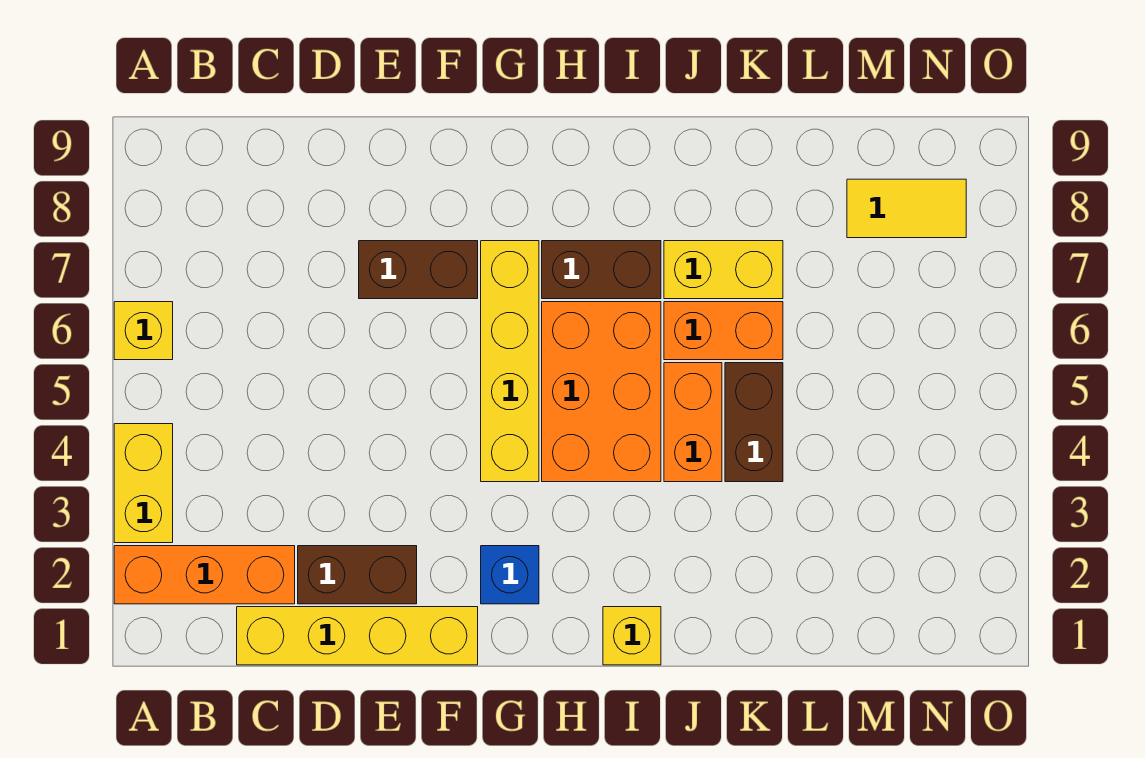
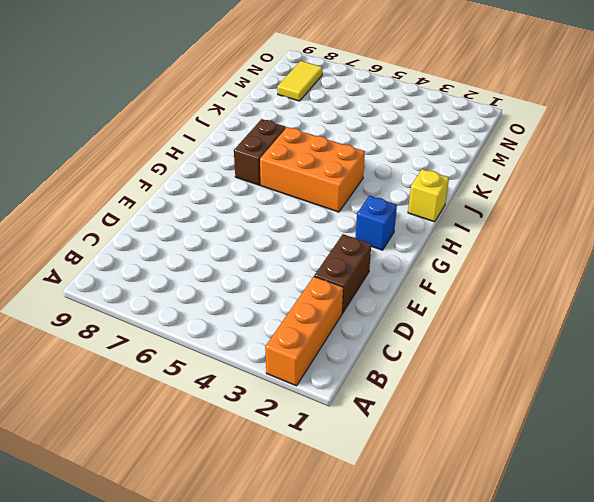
none -> yellow brick A3:A4 level 1
none -> yellow brick A6 level 1
none -> yellow brick C1:F1 level 1

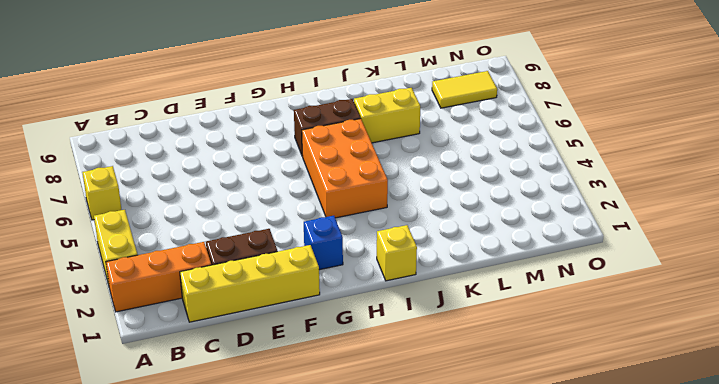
none -> brown brick E7:F7 level 1
none -> yellow brick G4:G7 level 1
none -> orange brick J4:J5 level 1

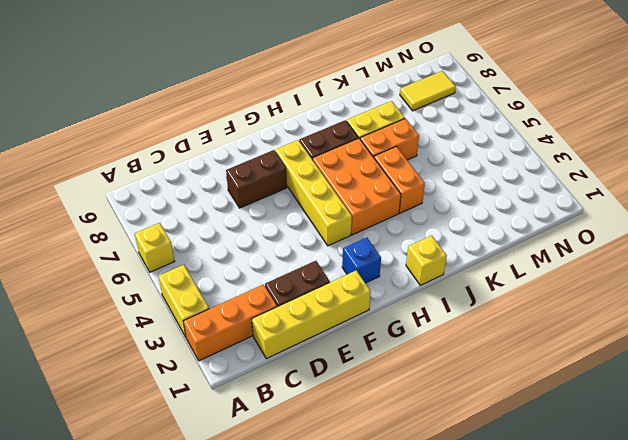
none -> brown brick K4:K5 level 1

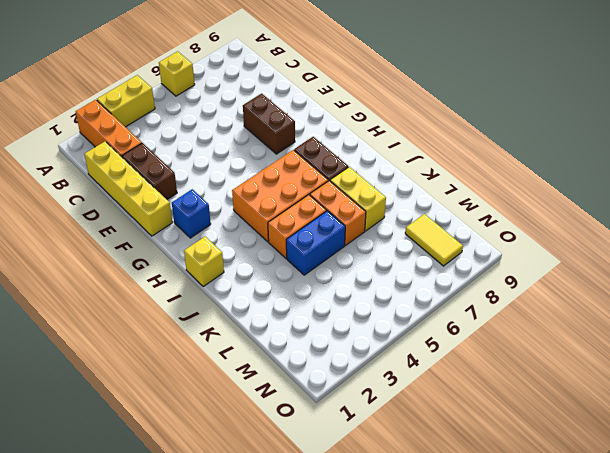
blue brick K4:K5 level 1 -> brown brick K4:K5 level 1
none -> yellow brick G4:G7 level 1

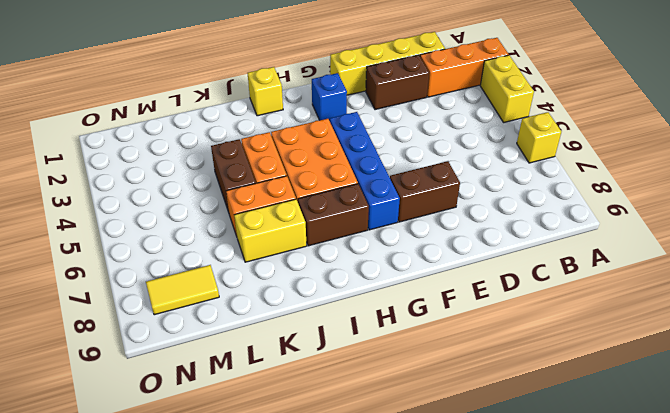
blue brick G4:G7 level 1 -> yellow brick G4:G7 level 1

